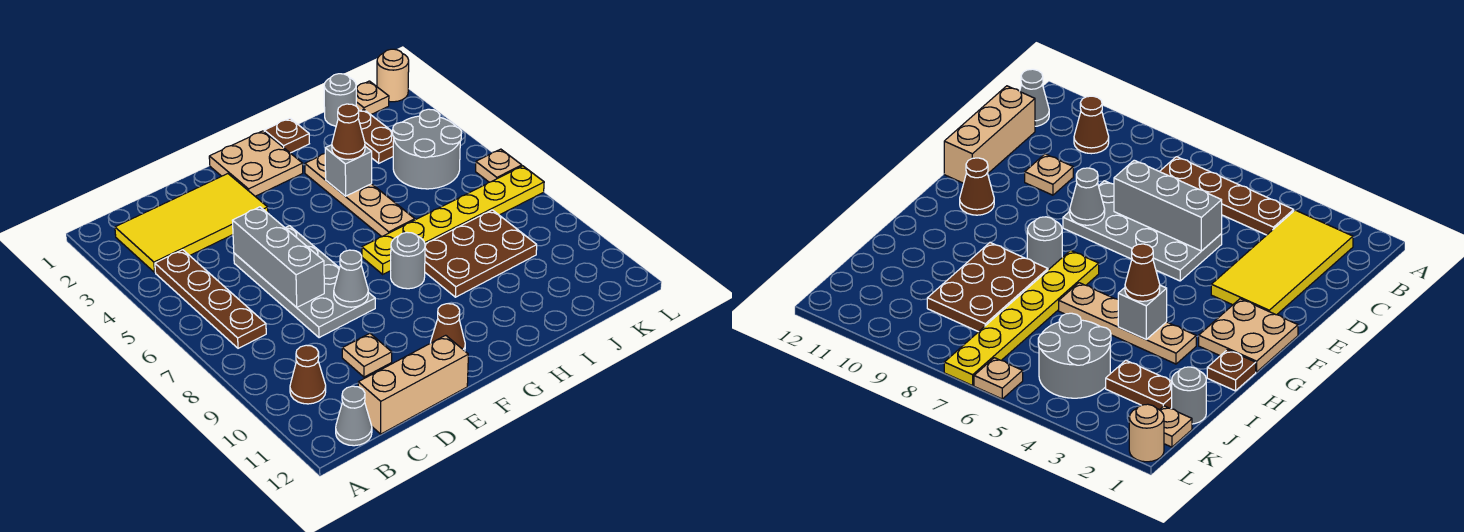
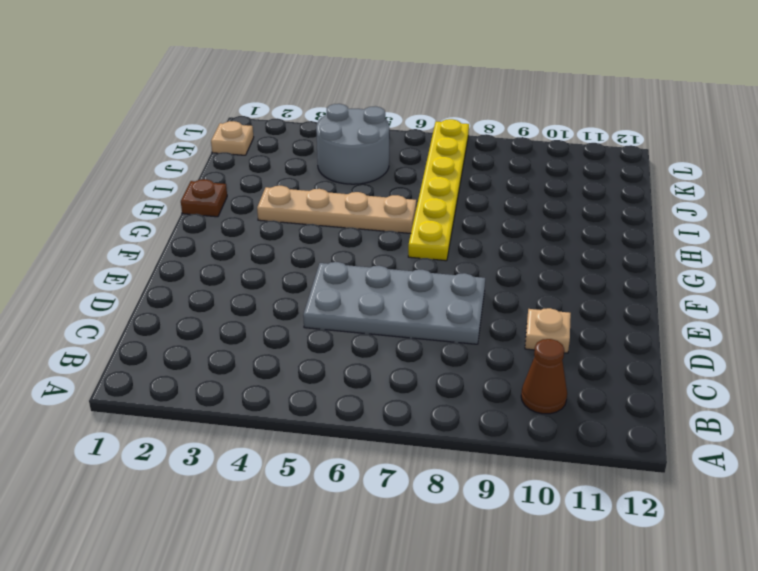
none -> yellow tile B2:E3 level 1
none -> brown plate B4:B7 level 1
none -> grey cone B12 level 1

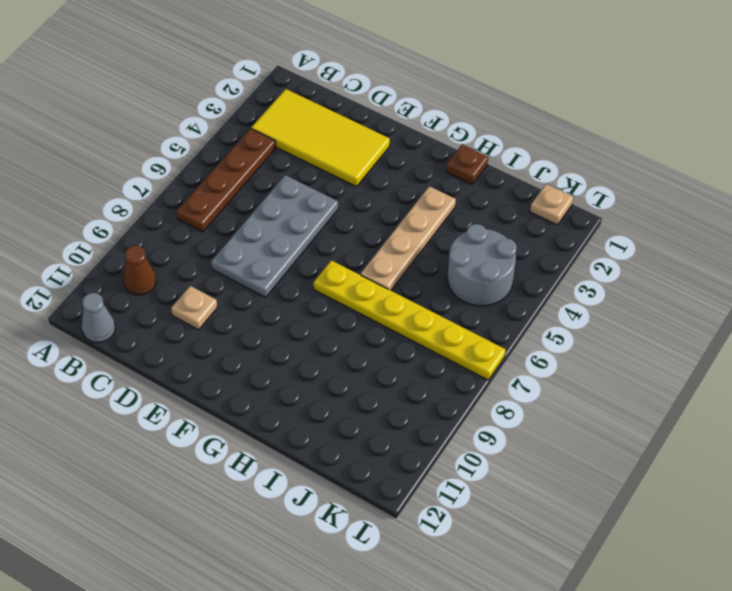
none -> tan brick C12:E12 level 1
none -> tan plate F1:G2 level 1
none -> brown cone F11 level 1

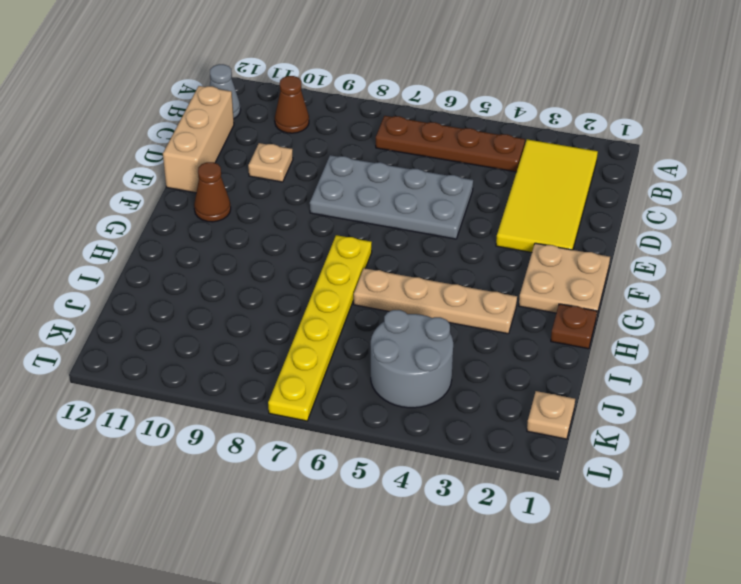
none -> grey round brick G8 level 1
none -> brown plate H8:J9 level 1
none -> grey round brick J1 level 1

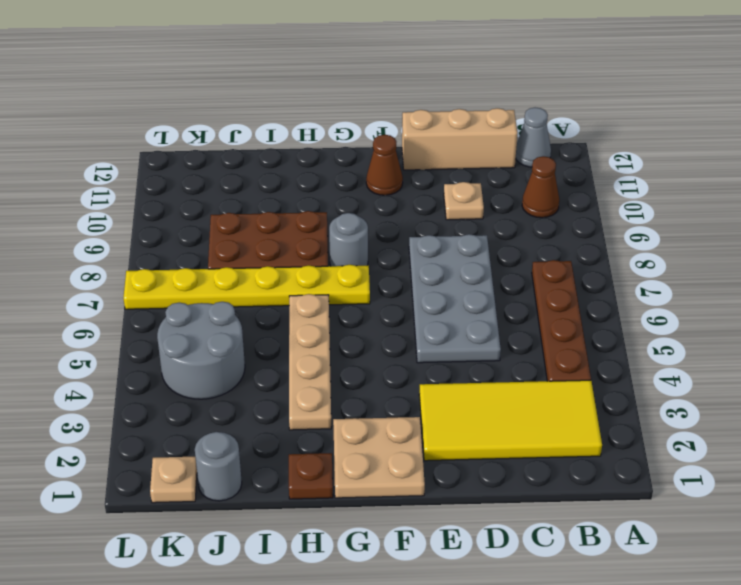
none -> brown plate J2:J3 level 1
none -> tan round brick L1 level 1
none -> tan plate L6 level 1

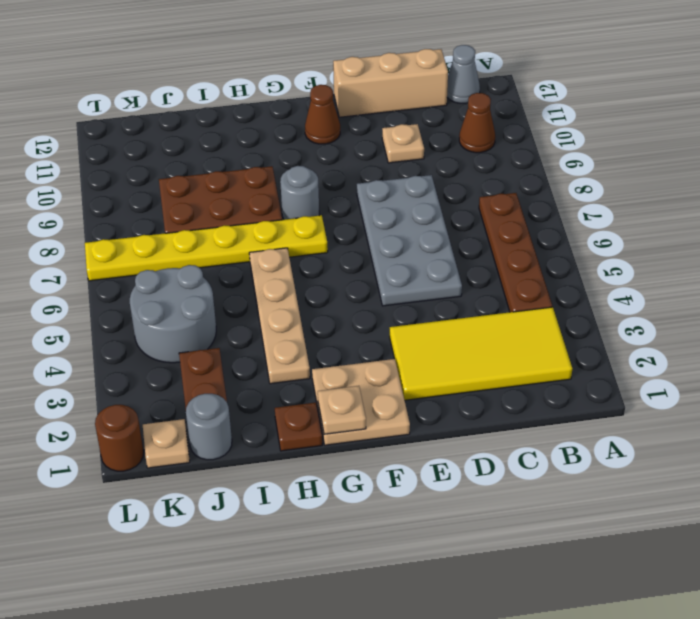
tan plate G1 level 2 -> tan plate L6 level 1
brown round brick L1 level 1 -> tan round brick L1 level 1
none -> grey brick D5:D7 level 2
none -> grey cone E8 level 2
none -> grey brick H4 level 2

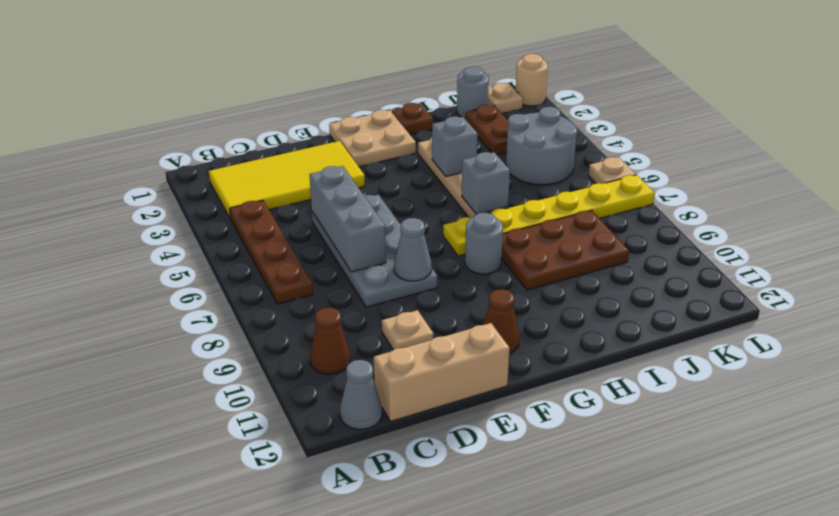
grey brick H6 level 2 -> none
none -> brown cone H4 level 3

